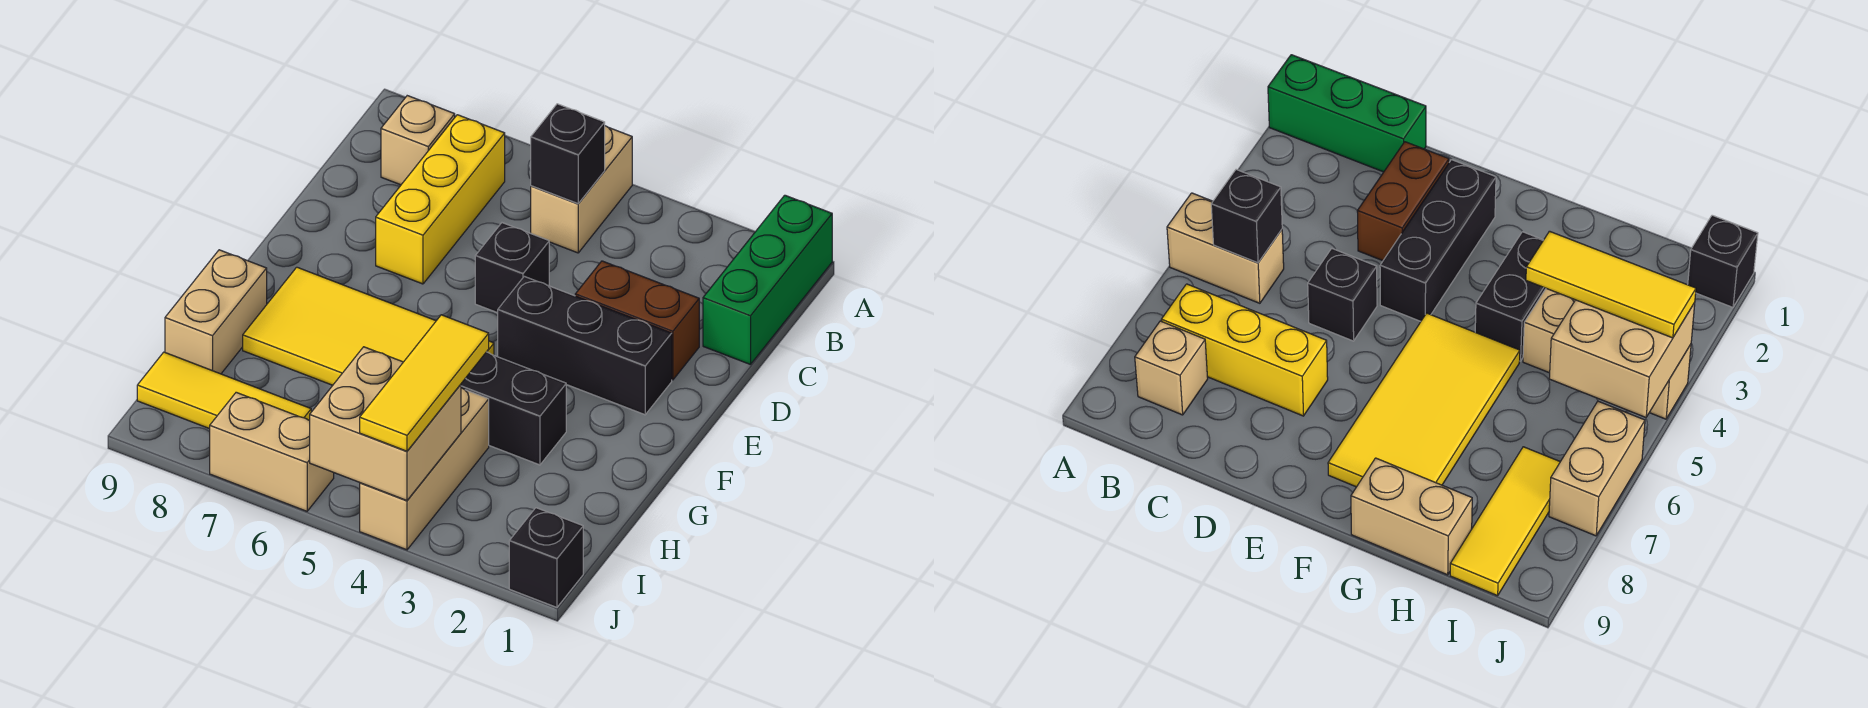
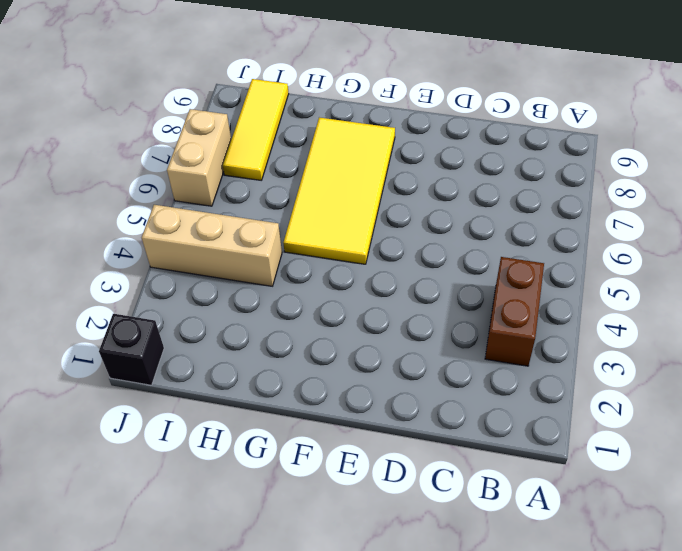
brown brick B3:B4 level 1 -> brown brick D2:D3 level 1
none -> green brick A1:C1 level 1
none -> tan brick A5:B5 level 1
none -> yellow brick B7:D7 level 1

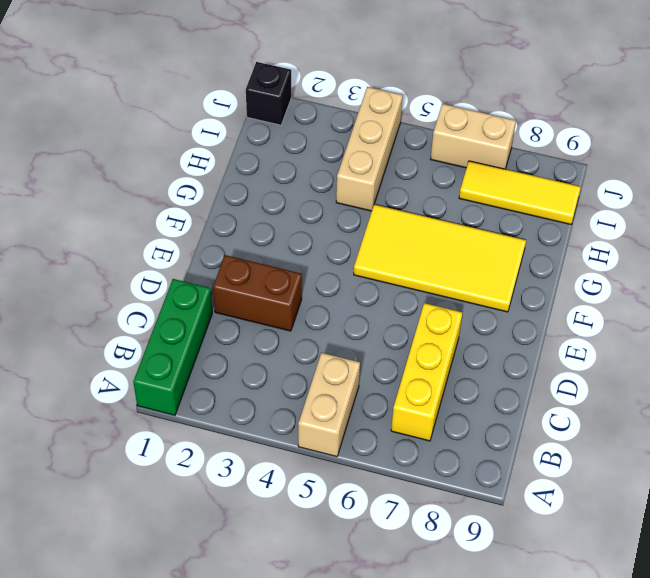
none -> tan brick B8 level 1
none -> black brick D5 level 1
none -> black brick E2:E4 level 1

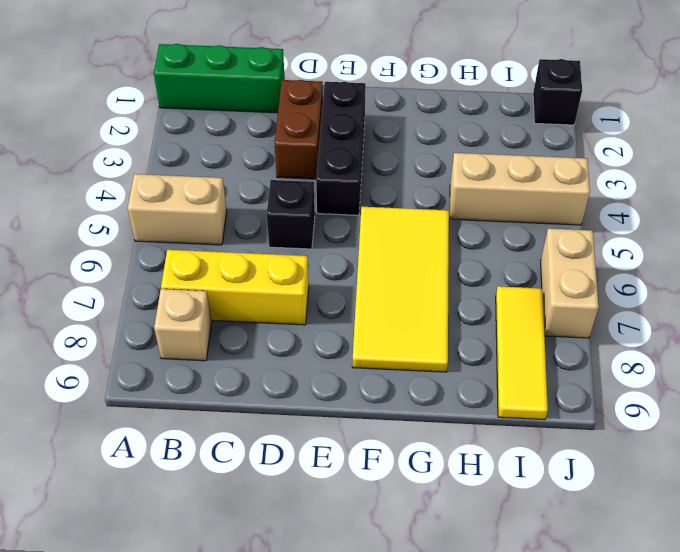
none -> black brick G3:G4 level 1
none -> tan brick G9:H9 level 1
none -> black brick B5 level 2

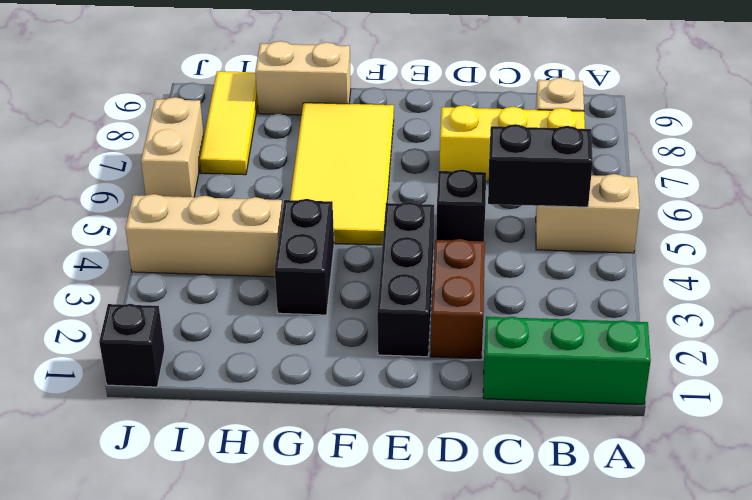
black brick B5:C5 level 2 -> black brick B5 level 2
none -> tan brick I4:J5 level 2
none -> yellow tile H4:J4 level 3

